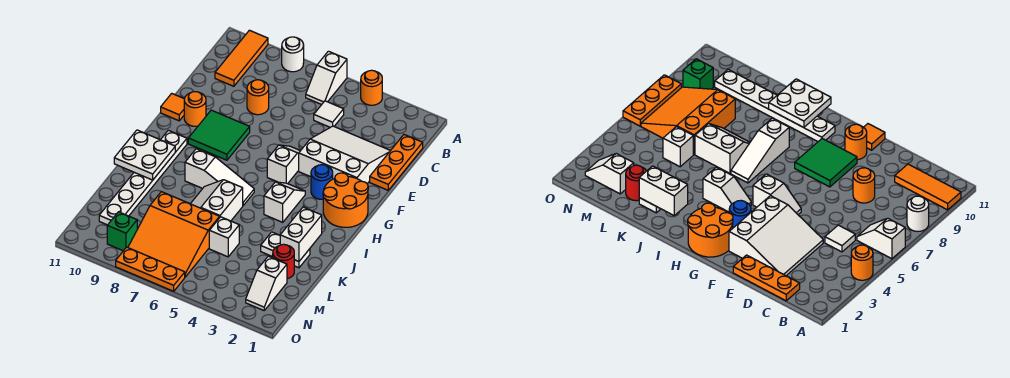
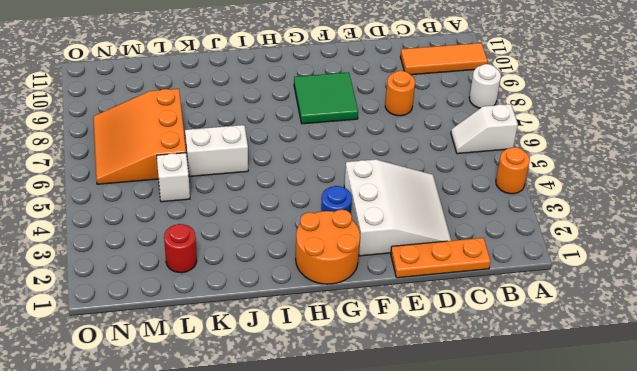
none -> white tile C5 level 1
none -> white slope F5:G5 level 1 top G
none -> orange round brick F10 level 1

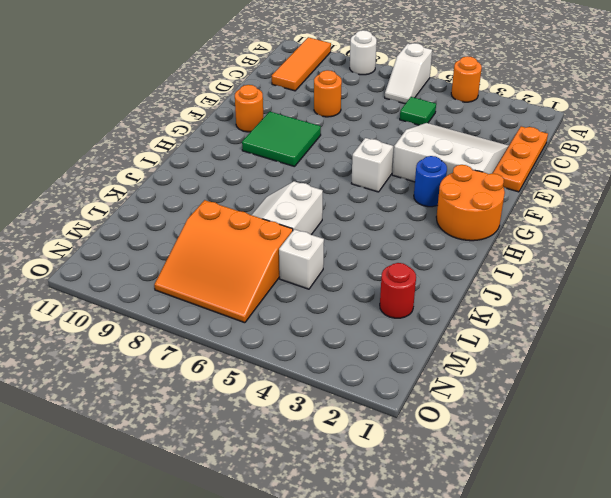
green tile C5 level 1 -> white tile C5 level 1
none -> orange tile F11 level 1
none -> white slope H4:I4 level 1 top I
none -> white plate H10:M10 level 1

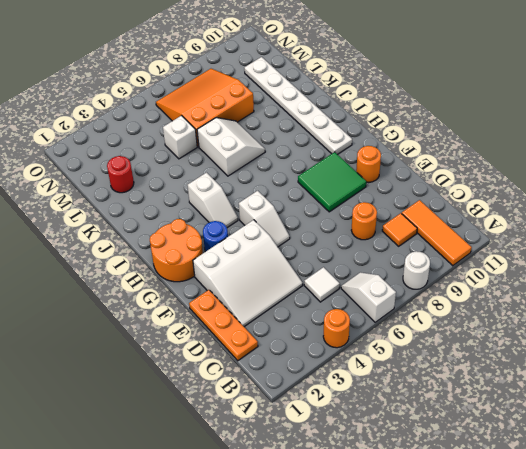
orange tile C9 level 1 -> orange tile F11 level 1
none -> white slope I6:I8 level 1 top 8
none -> white plate K2:K3 level 1
none -> white slope M2:N2 level 1 top M

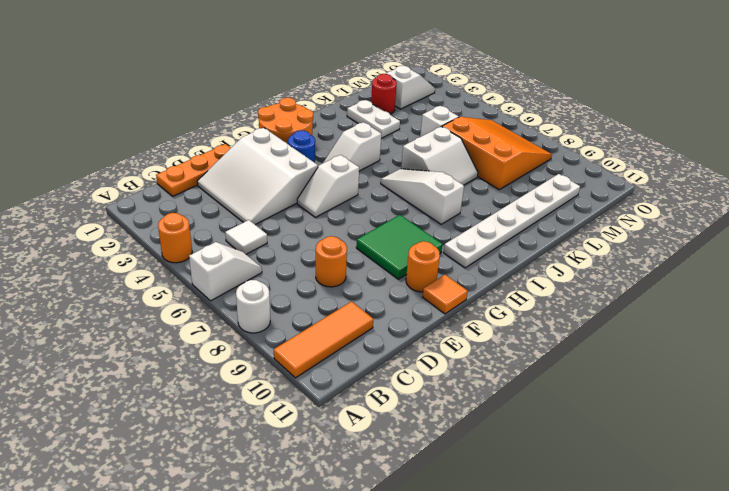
none -> green brick N9 level 1
none -> orange plate O6:O8 level 1
none -> white plate I10:J11 level 2

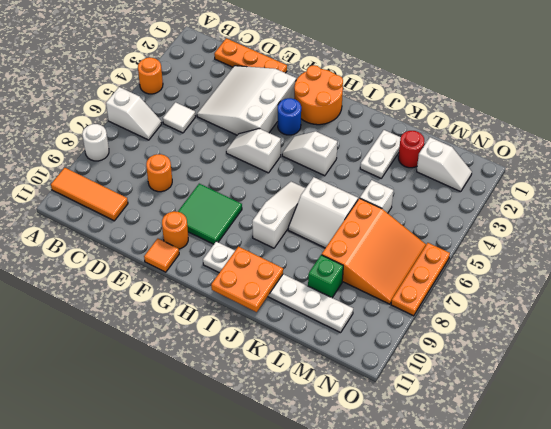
orange plate I10:J11 level 2 -> white plate I10:J11 level 2
green brick L9 level 1 -> green brick N9 level 1
none -> white brick J2:K2 level 2

